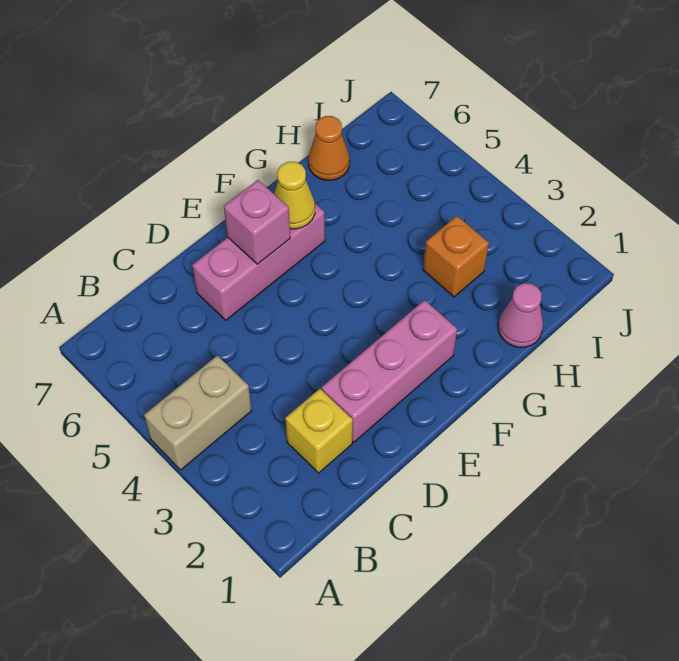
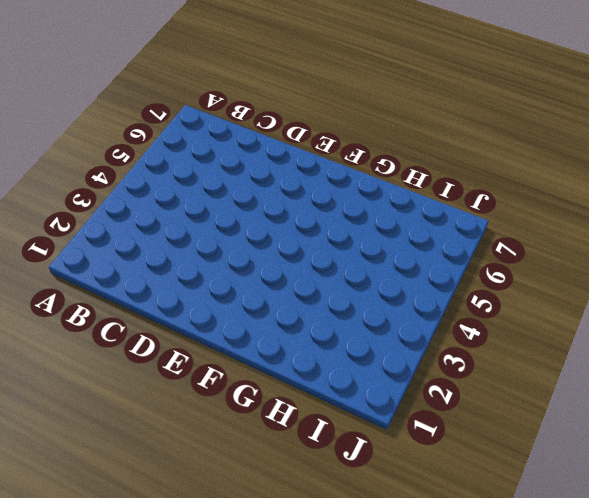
none -> tan brick A4:B4 level 1
none -> yellow brick C2 level 1

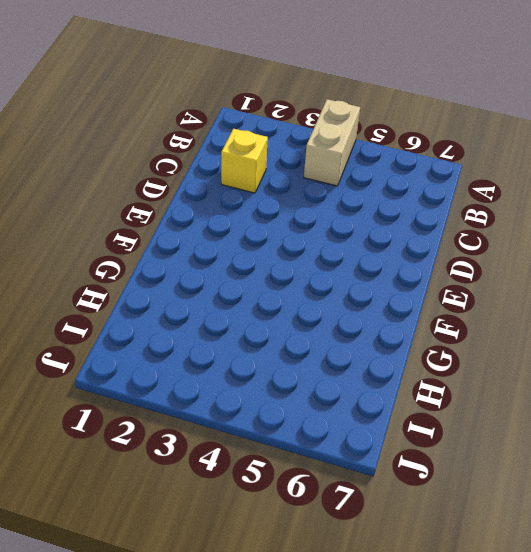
none -> pink brick D2:F2 level 1
none -> pink brick D6:F6 level 1

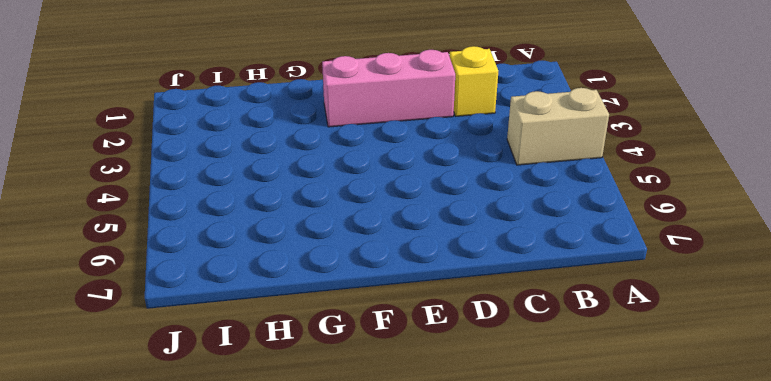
none -> pink brick D6:F6 level 1
none -> pink cone H1 level 1

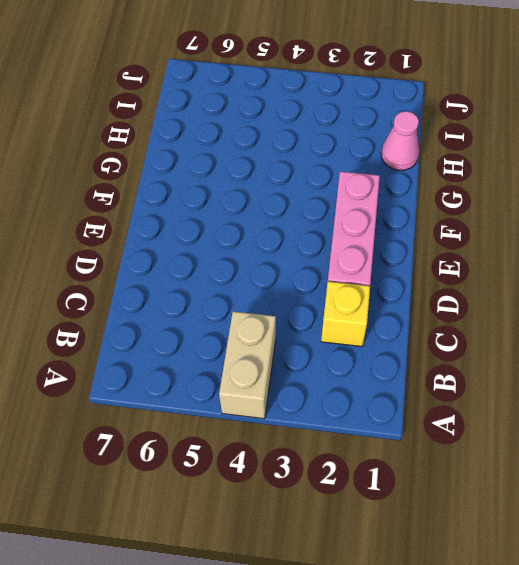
none -> pink brick D6:F6 level 1
none -> orange brick H3 level 1

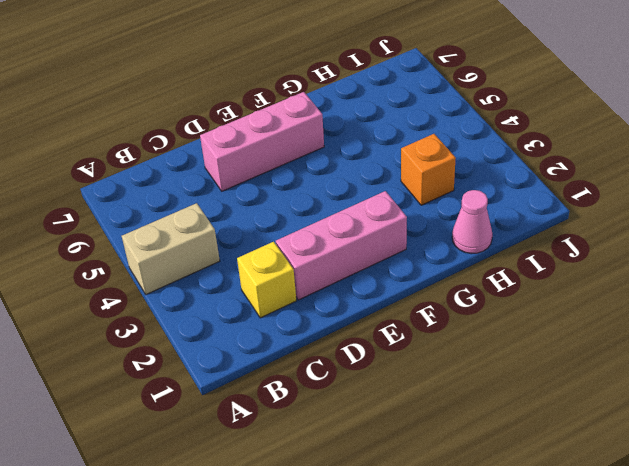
none -> orange cone H7 level 1
none -> pink brick E6 level 2

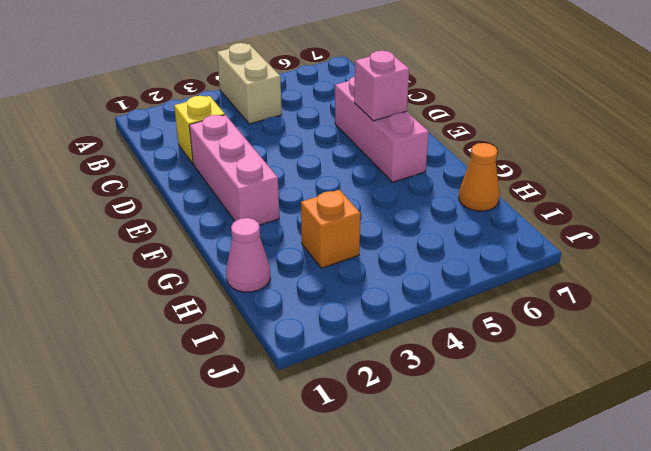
none -> yellow cone F6 level 2

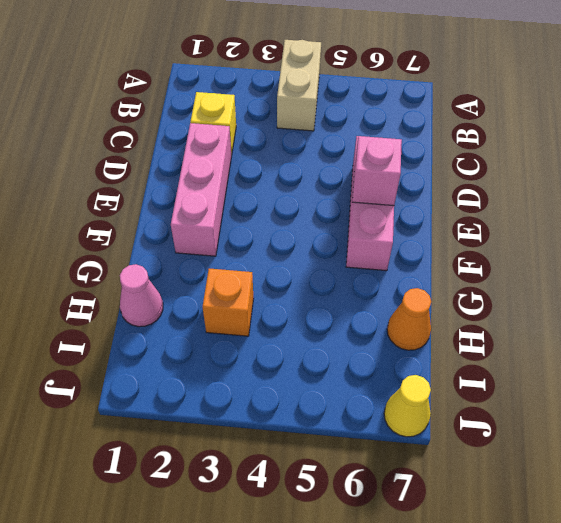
yellow cone J7 level 1 -> yellow cone F6 level 2

